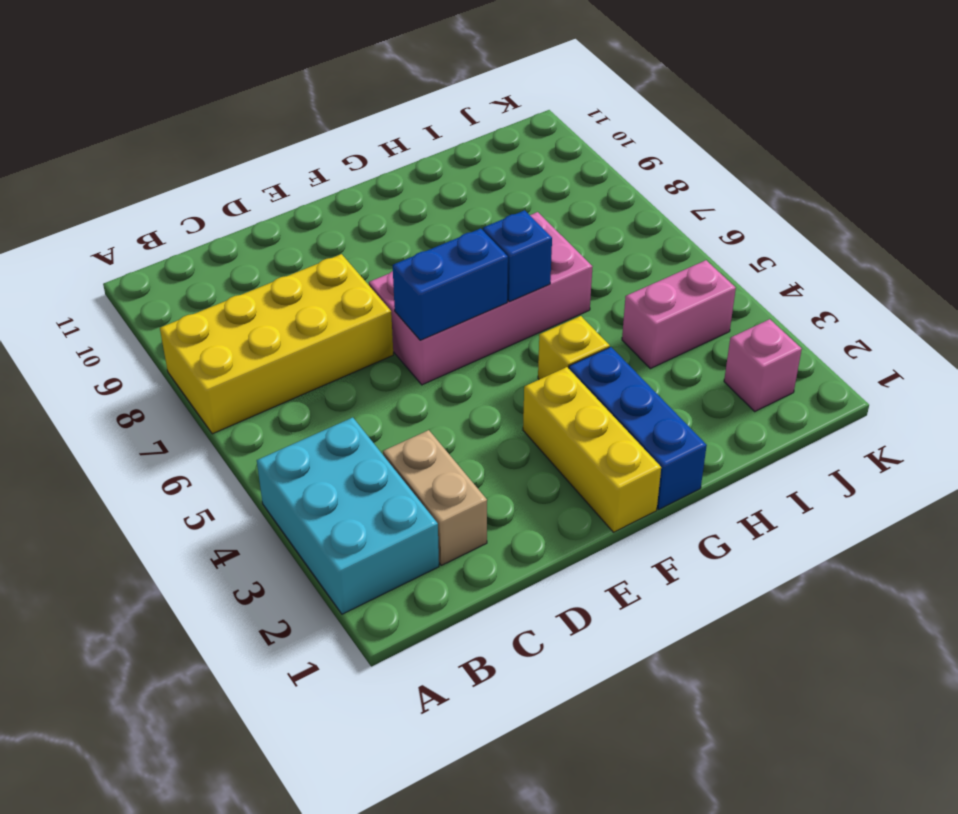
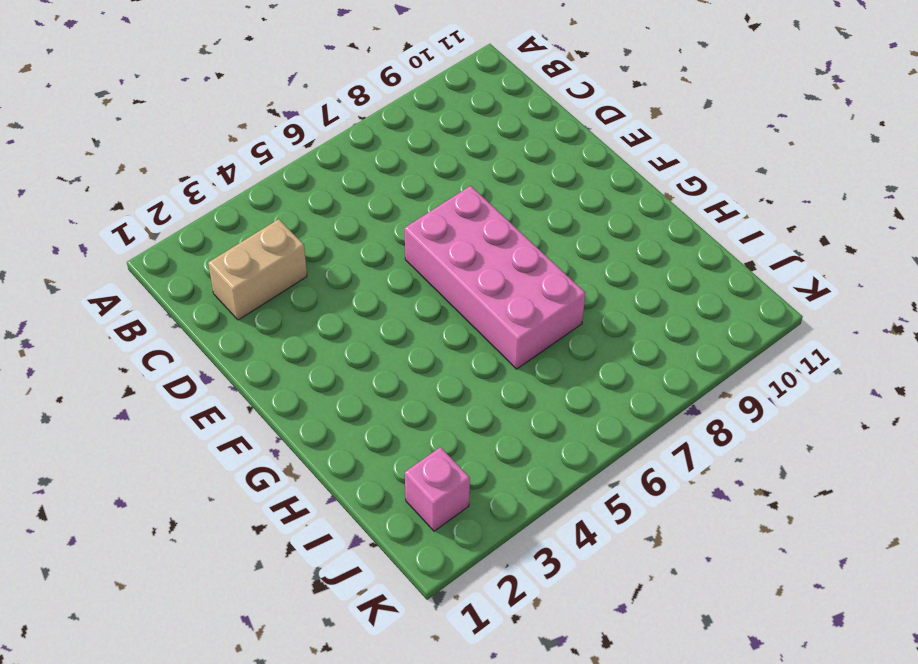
none -> cyan brick A2:B4 level 1
none -> yellow brick A7:D8 level 1

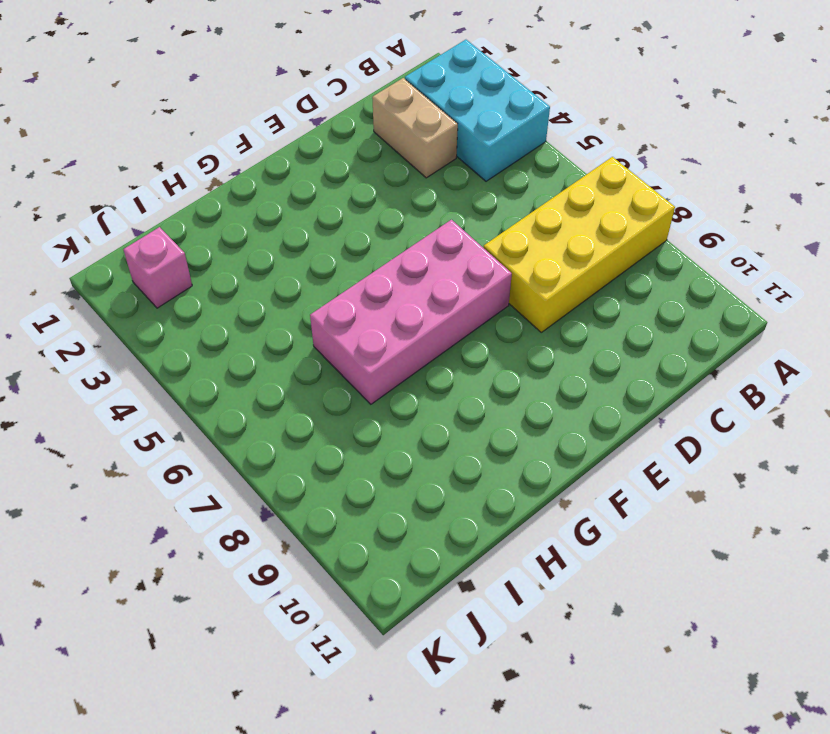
none -> yellow brick F1:F3 level 1
none -> blue brick G1:G3 level 1

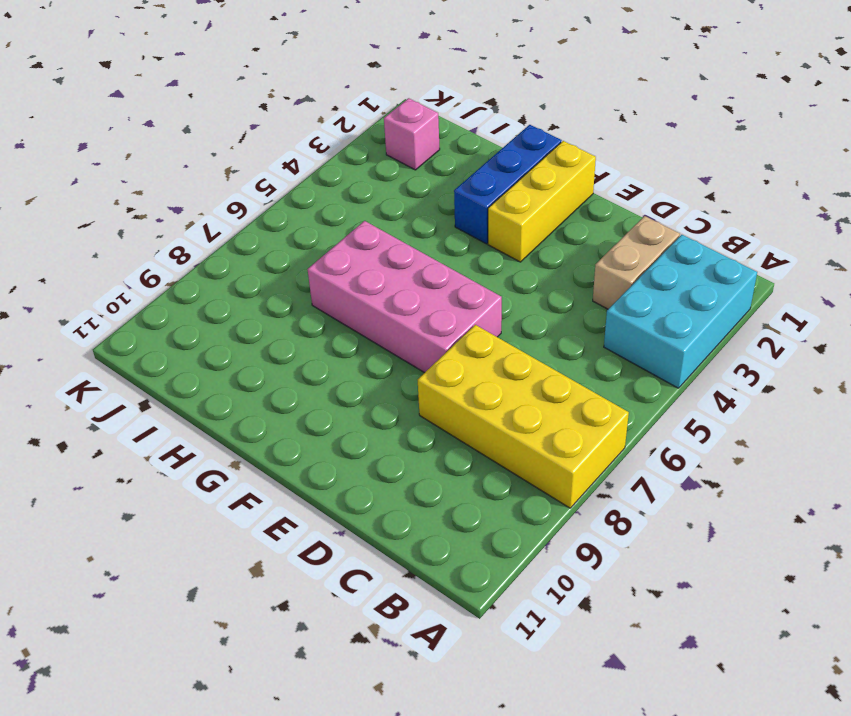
none -> yellow brick G4 level 1
none -> pink brick I4:J4 level 1

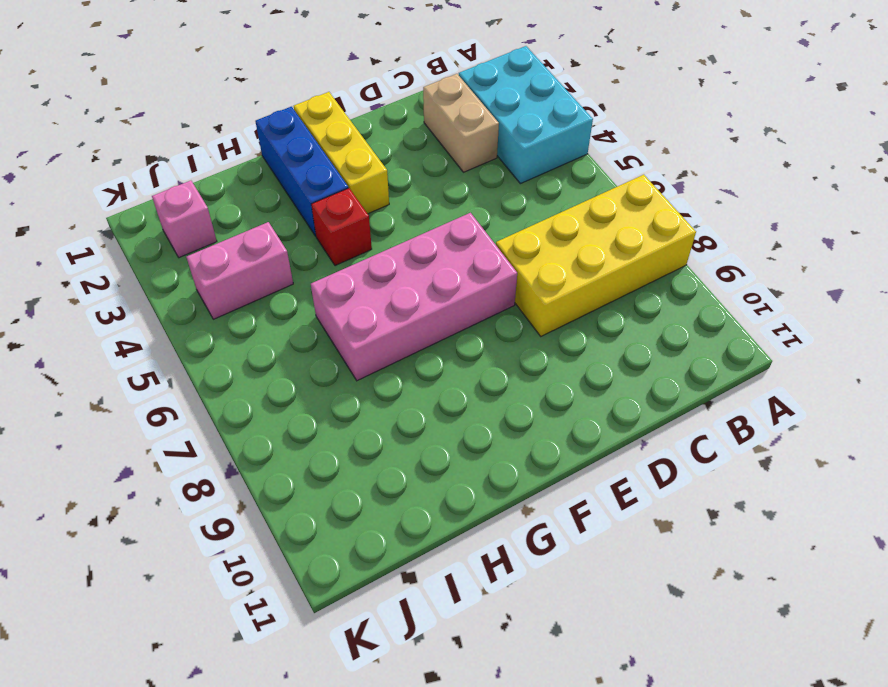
red brick G4 level 1 -> yellow brick G4 level 1
none -> blue brick E6:F6 level 2
none -> blue brick G6 level 2

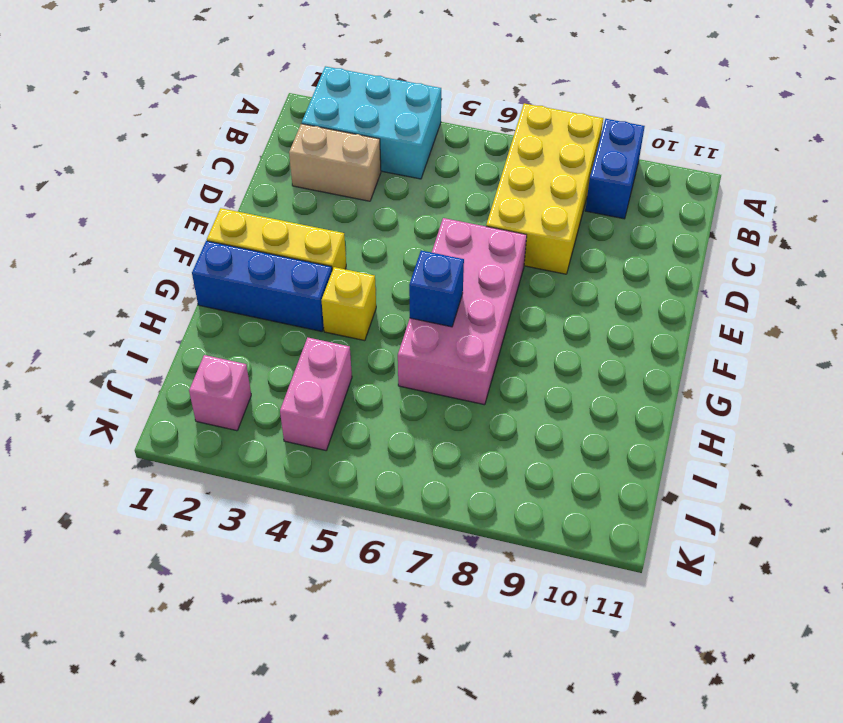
blue brick A9:B9 level 1 -> blue brick E6:F6 level 2

